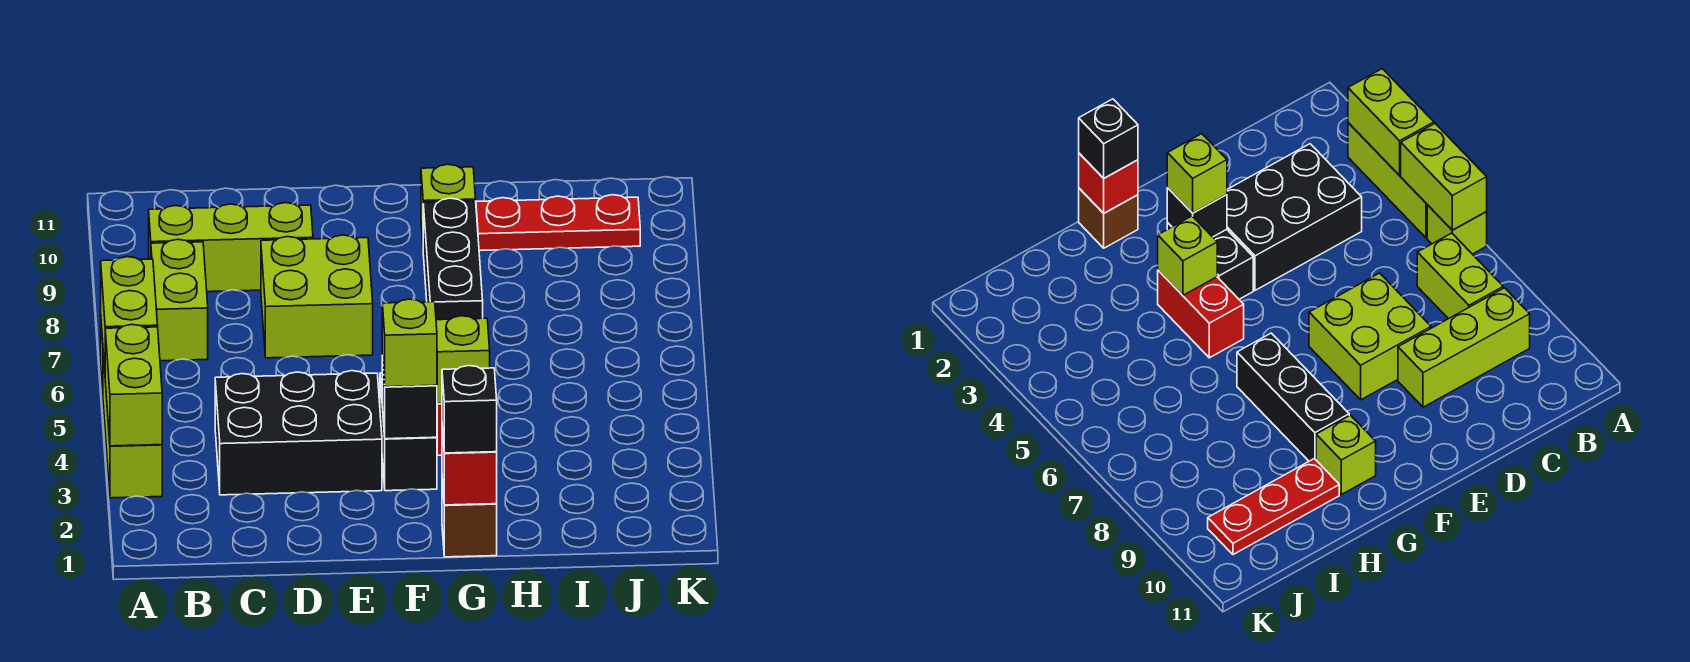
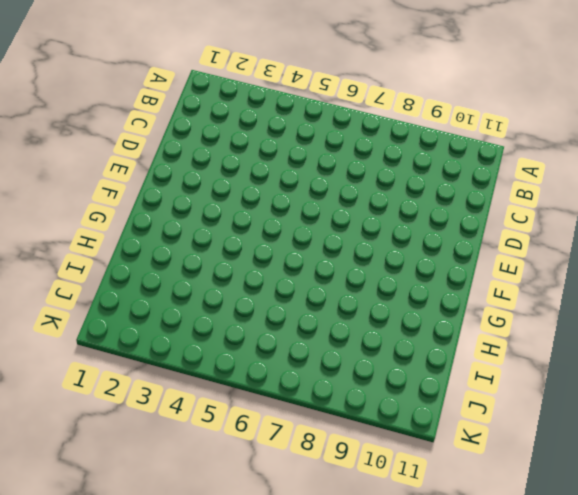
none -> lime brick A3:A5 level 1
none -> lime brick A6 level 1
none -> lime brick B7:B8 level 1

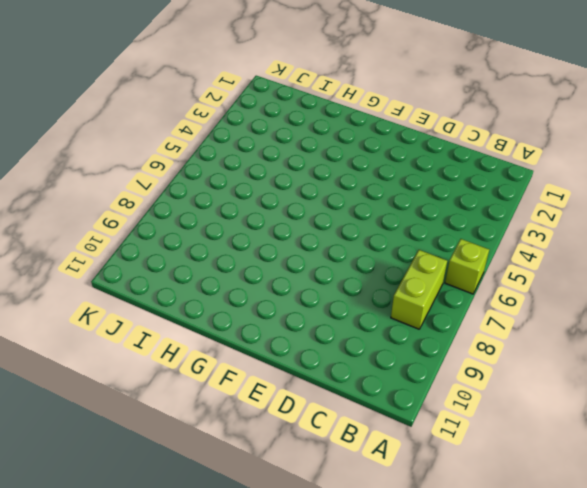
none -> lime brick A3:A5 level 1
none -> lime brick B9:D9 level 1
none -> black brick C3:E4 level 1

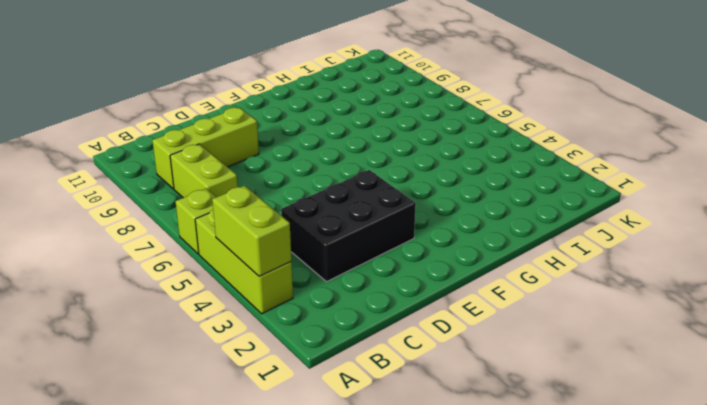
none -> lime brick D7:E8 level 1
none -> black brick F3:F4 level 1
none -> brown brick G1 level 1

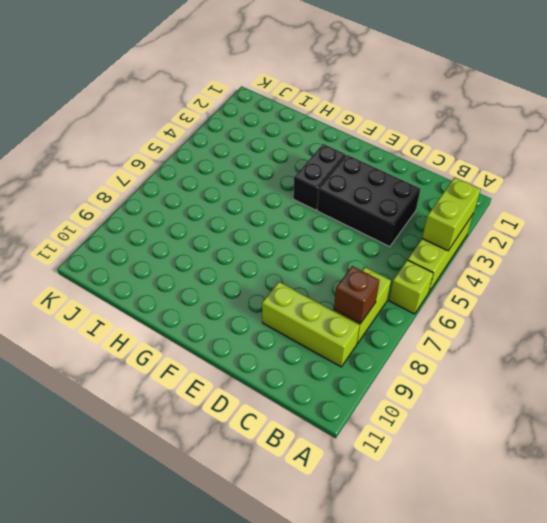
brown brick B8 level 2 -> brown brick G1 level 1
none -> lime brick D7:E8 level 1
none -> red brick G4:G5 level 1
none -> black brick G7:G9 level 1

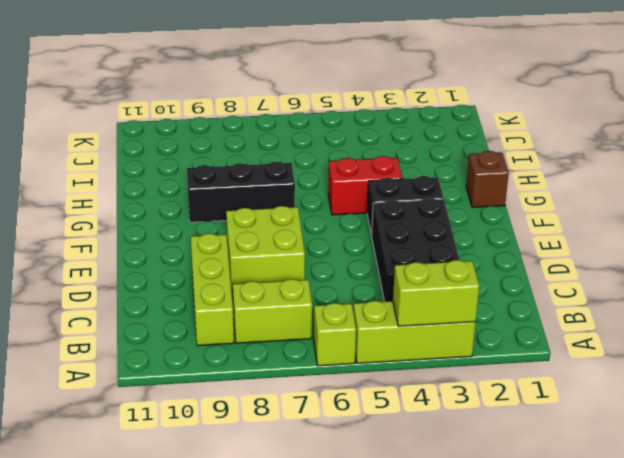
none -> lime brick G10 level 1
none -> red plate H10:J10 level 1
none -> lime brick A5:A6 level 2

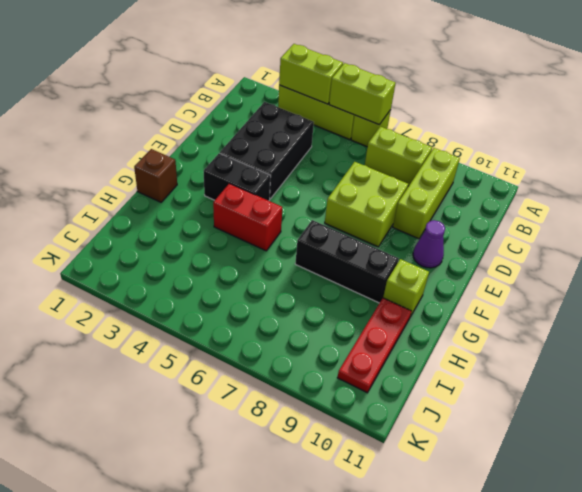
purple cone E10 level 1 -> none
none -> black brick F3 level 2
none -> red brick G1 level 2
none -> lime brick G4 level 2

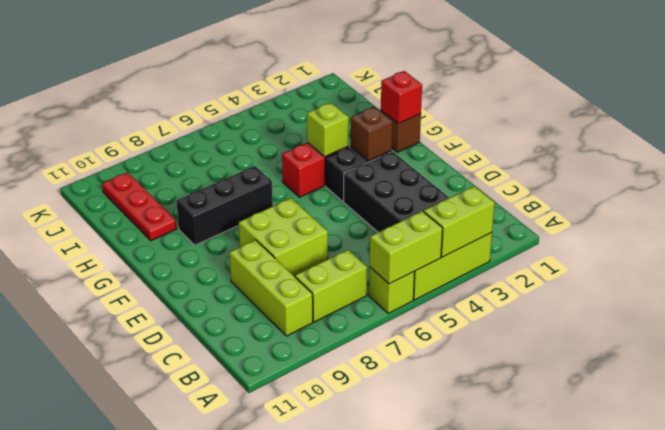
brown brick F3 level 2 -> black brick F3 level 2
none -> lime brick G10 level 1
none -> lime brick F3 level 3
none -> black brick G1 level 3

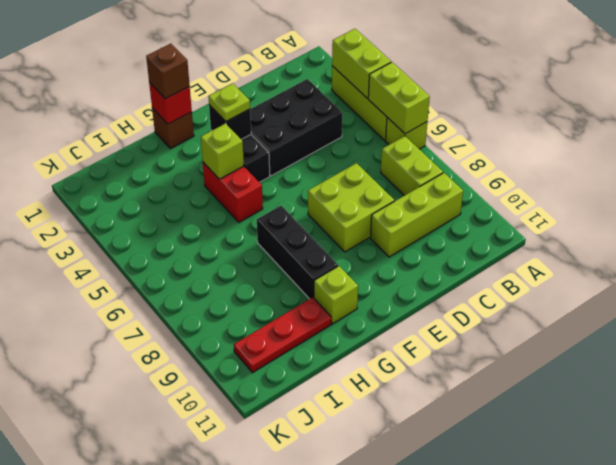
lime plate F3 level 3 -> lime brick F3 level 3
brown brick G1 level 3 -> black brick G1 level 3

